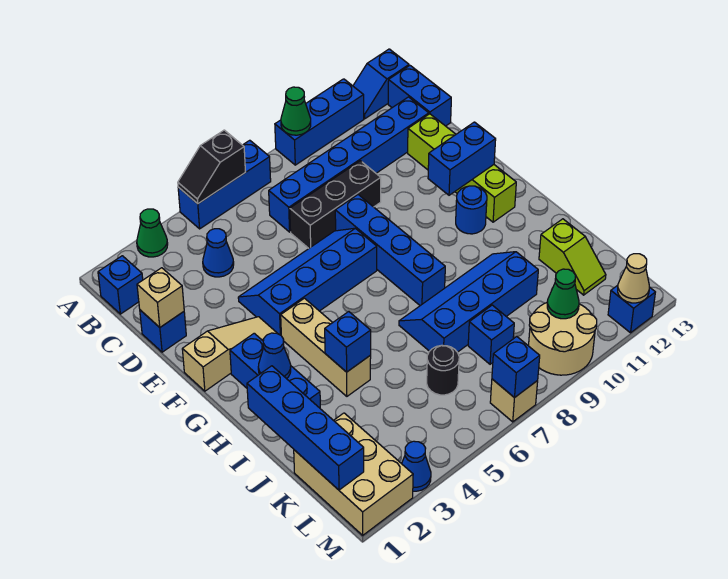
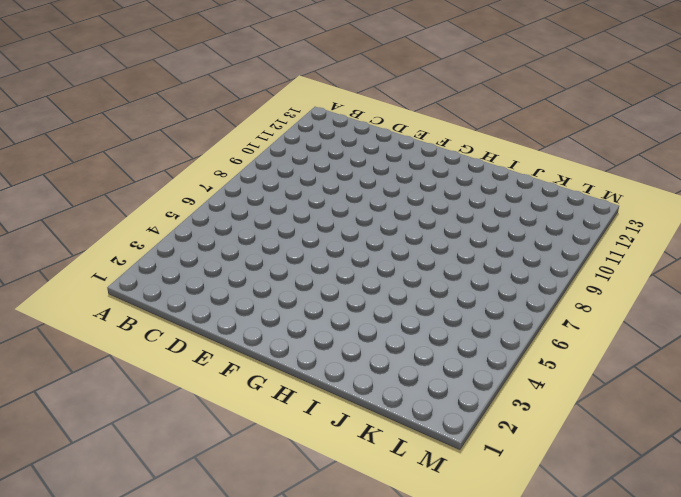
none -> green cone A3 level 1
none -> blue brick A5:A7 level 1
none -> blue brick A9:A11 level 1
none -> blue slope A12:A13 level 1 top 13

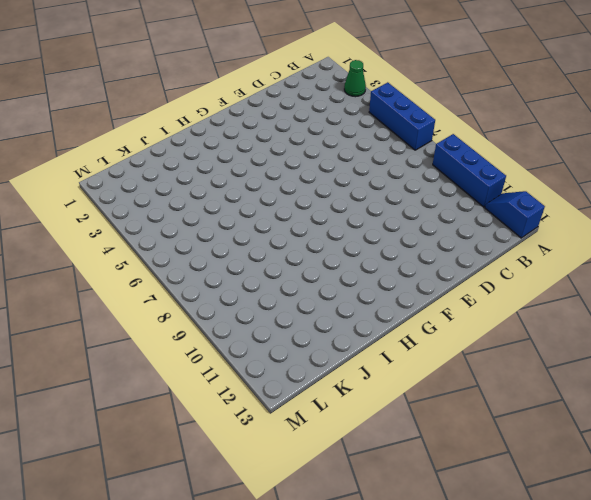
none -> blue brick B1 level 1
none -> blue brick B13:C13 level 1
none -> blue cone C4 level 1
none -> blue brick C7:C12 level 1

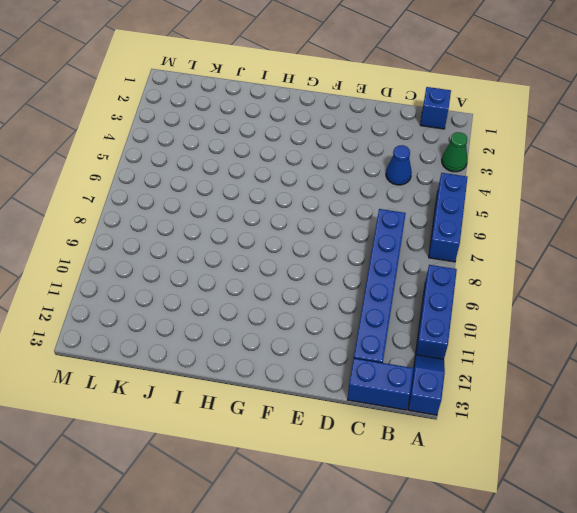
none -> blue brick D1 level 1
none -> black brick D7:D9 level 1
none -> lime brick D12:G12 level 1
none -> blue slope E4:F7 level 1 top F

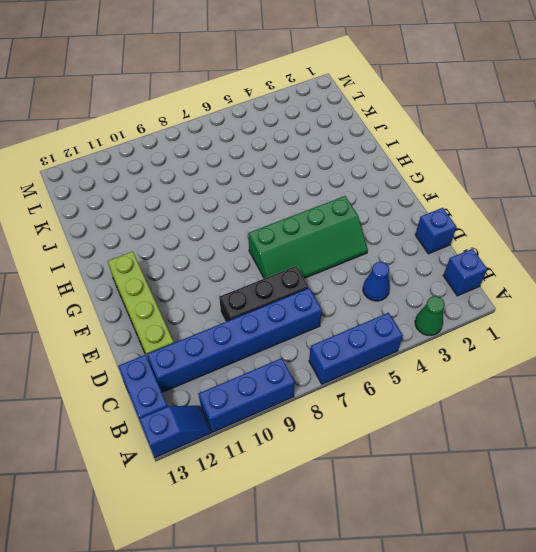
green slope E4:F7 level 1 top F -> blue slope E4:F7 level 1 top F
none -> blue brick E8:H8 level 1
none -> tan slope F1:F3 level 1 top 1
none -> blue brick G2:I2 level 1
none -> tan brick G4:I4 level 1

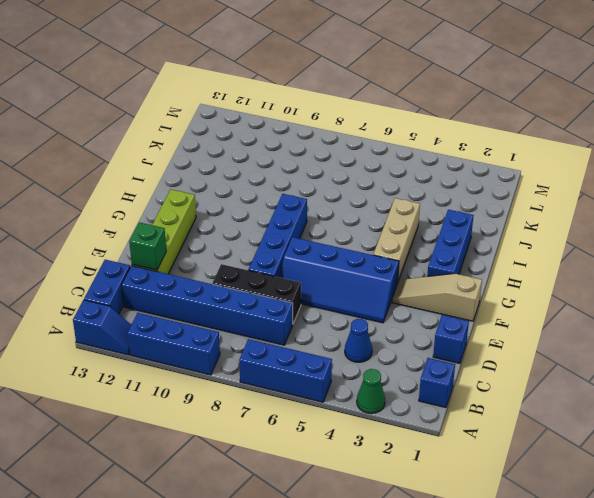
green brick D12 level 2 -> none
none -> blue round brick G11 level 1
none -> blue slope I7:J10 level 1 top J
none -> lime slope J12:K12 level 1 top J
none -> tan brick K1:M2 level 1

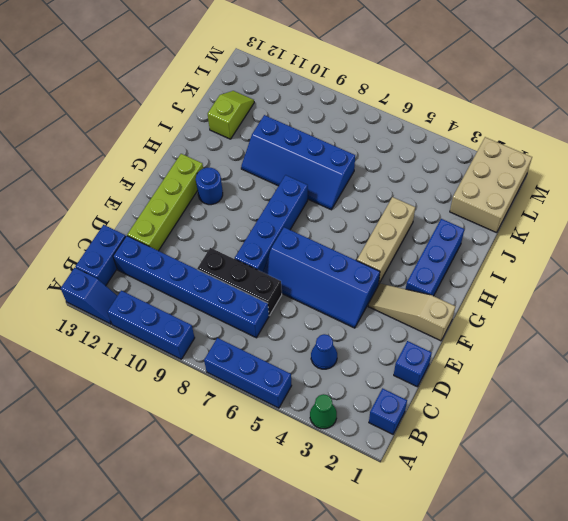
none -> black round brick K6 level 1
none -> blue brick K8 level 1
none -> tan round brick L9:M10 level 1
none -> blue cone M3 level 1

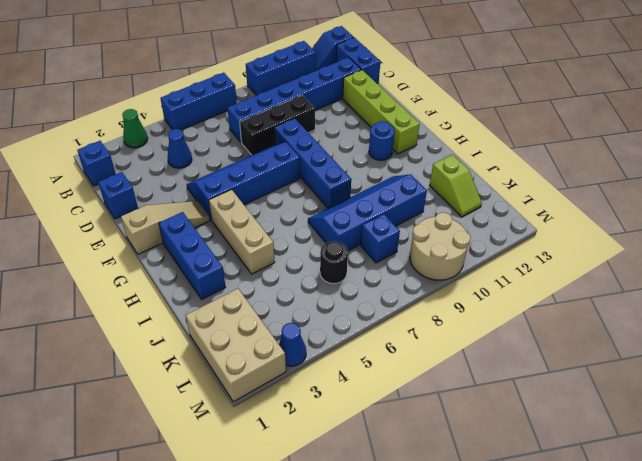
none -> tan brick M7 level 1
none -> blue brick M12 level 1
none -> black slope A5:A6 level 2 top 6
none -> green cone A9 level 2

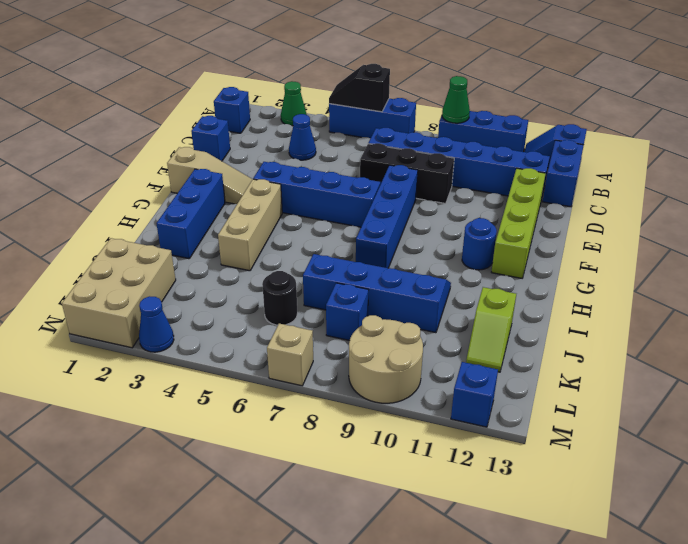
none -> tan brick D1 level 2
none -> blue brick F11:F12 level 2
none -> blue cone H2 level 2
none -> blue brick I1:L1 level 2

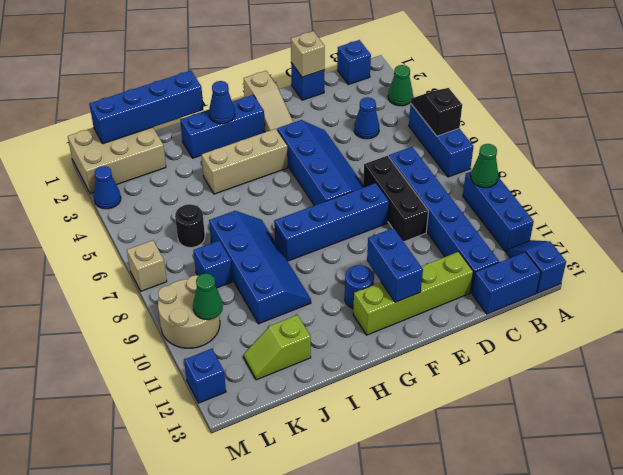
none -> blue brick I4 level 2
none -> blue brick M7 level 2
none -> tan cone M12 level 2

